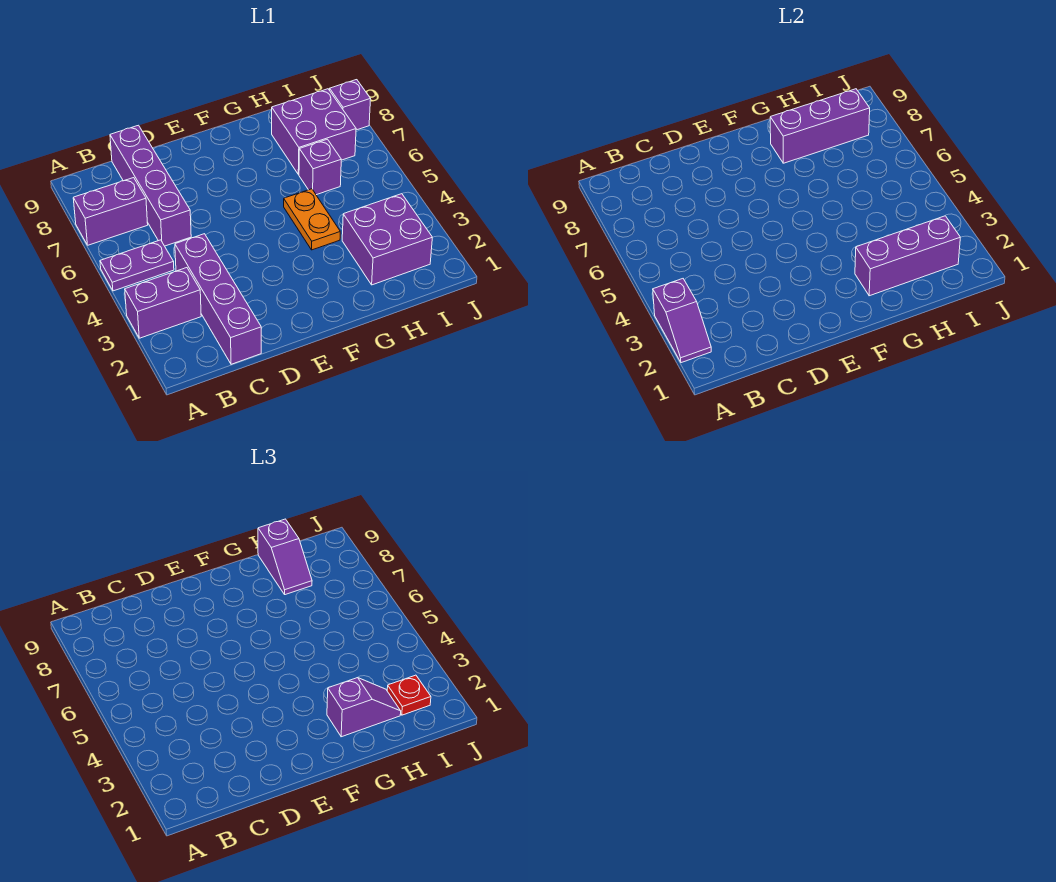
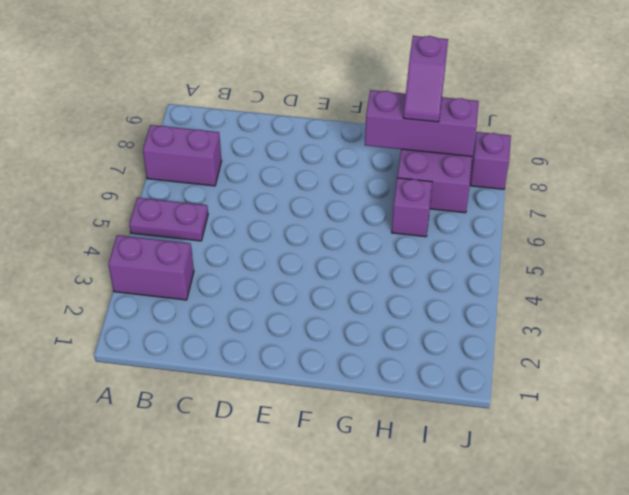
none -> purple brick C1:C4 level 1
none -> purple brick C6:C9 level 1
none -> orange plate G4:G5 level 1

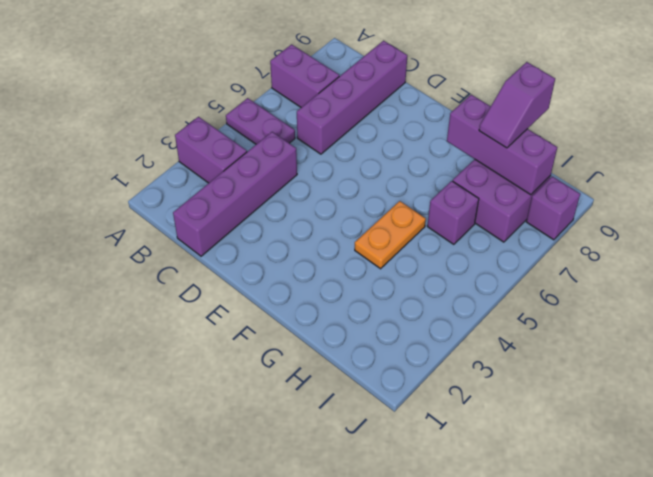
none -> purple brick H2:I3 level 1
none -> purple slope A2:A3 level 2 top 3
none -> purple brick G2:I2 level 2

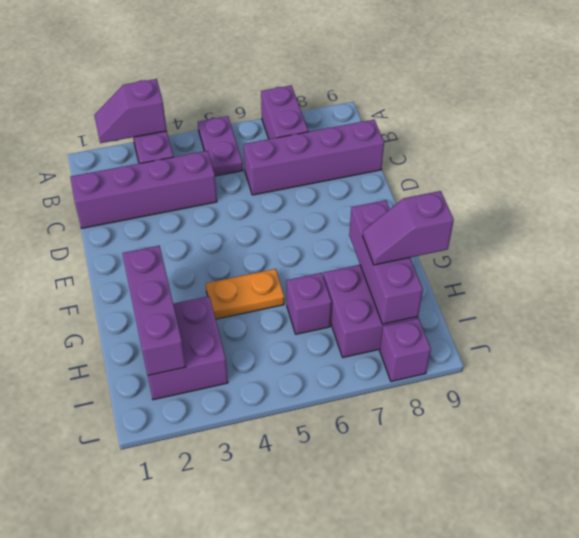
none -> purple slope G2:H2 level 3 top G
none -> red plate I2 level 3

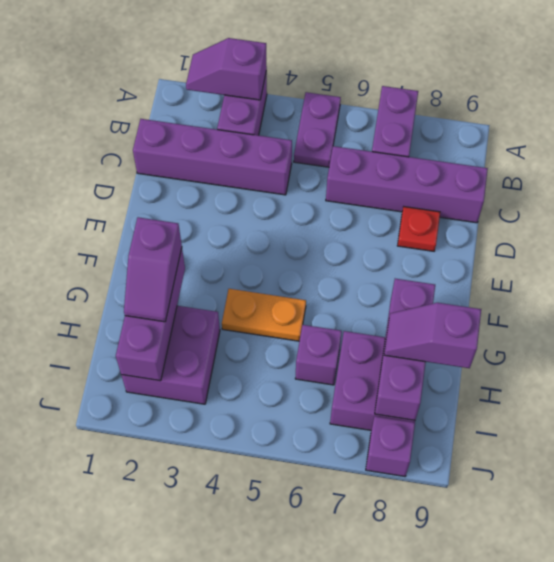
red plate D8 level 1 -> red plate I2 level 3

